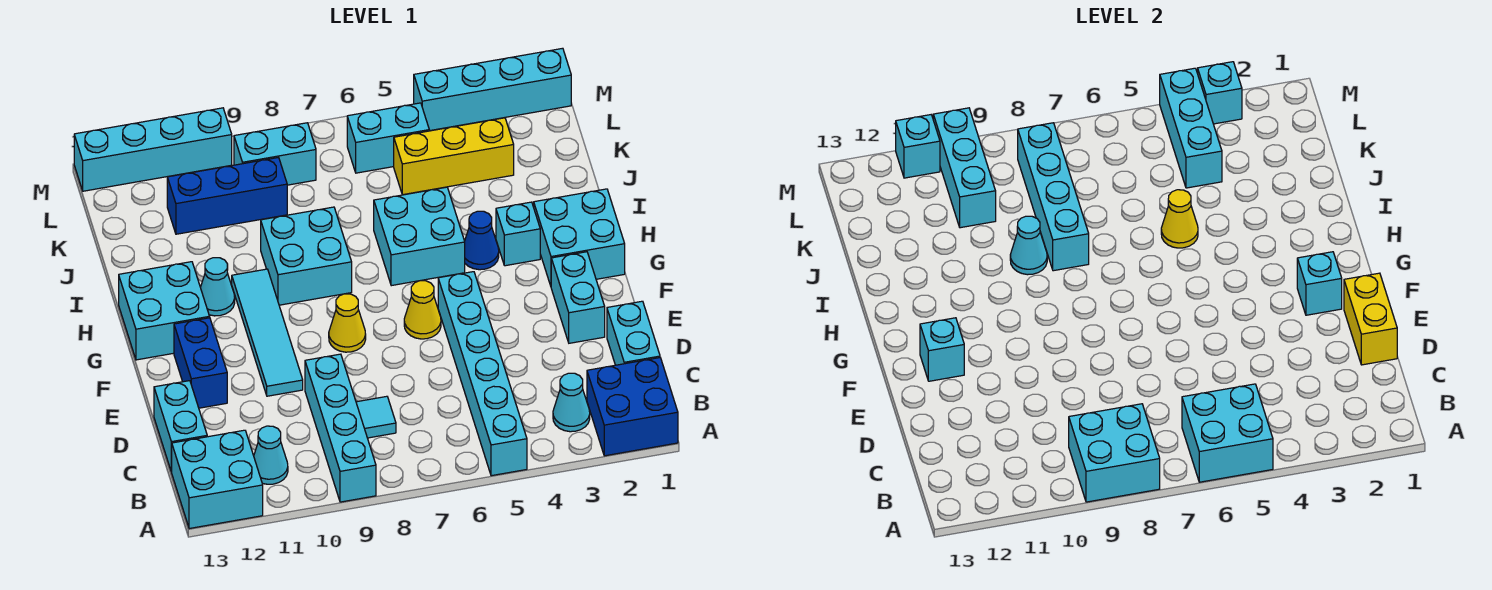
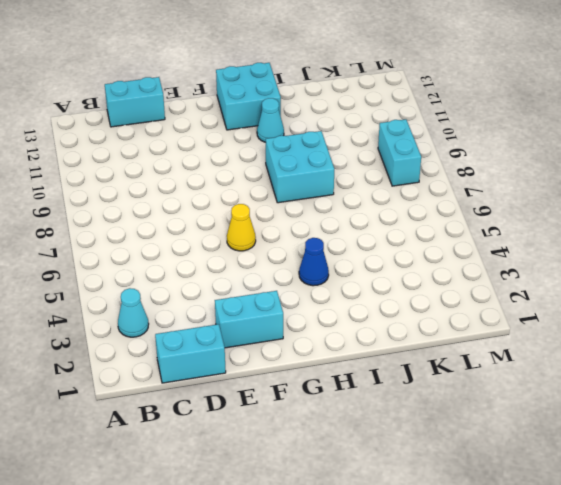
none -> blue brick A1:B2 level 1
none -> cyan brick A5:F5 level 1
none -> cyan brick A9:D9 level 1
none -> cyan brick A12:B13 level 1

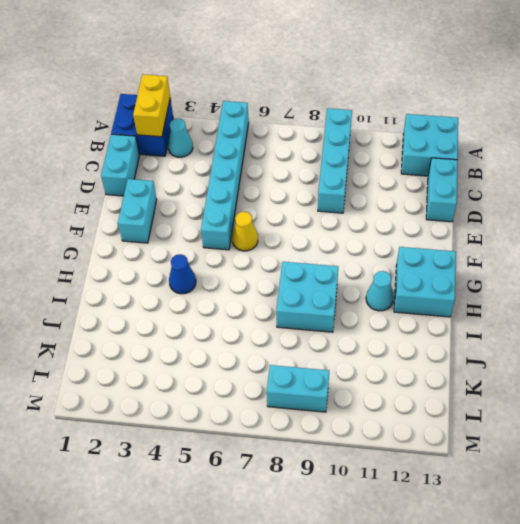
yellow brick A2:B2 level 2 -> yellow brick D1:E1 level 2
none -> cyan cone B11 level 1
none -> cyan tile C8 level 1
none -> cyan tile E10:H10 level 1
none -> blue brick E12:F12 level 1

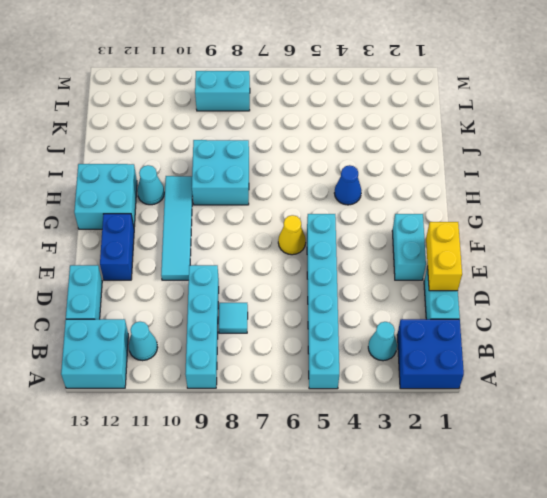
none -> yellow cone F8 level 1
none -> cyan brick G1:H2 level 1
none -> cyan brick H3 level 1
none -> cyan brick H5:I6 level 1

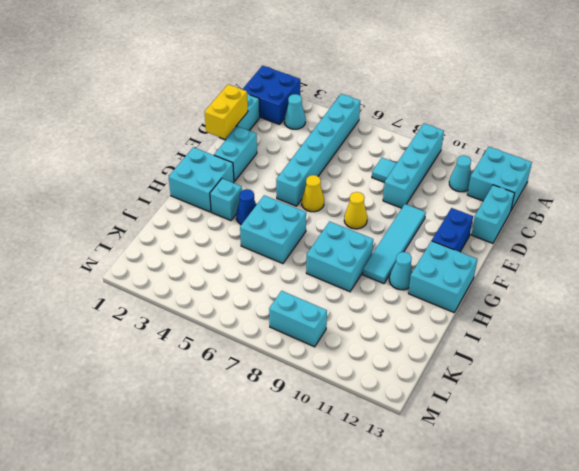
none -> yellow brick K3:K5 level 1
none -> blue brick K9:K11 level 1
none -> cyan brick L5:L6 level 1
none -> cyan brick M1:M4 level 1

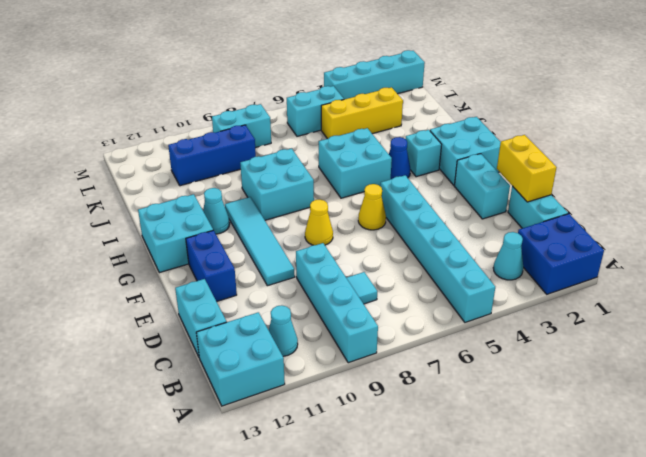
none -> cyan brick M10:M13 level 1
none -> cyan brick A5:B6 level 2
none -> cyan brick A8:B9 level 2
none -> cyan brick F2 level 2

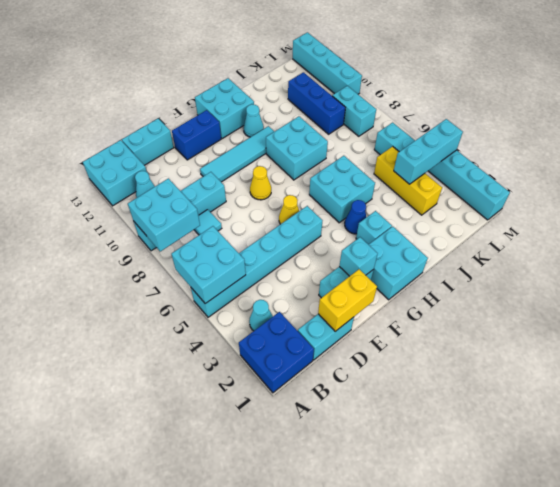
none -> cyan brick F12 level 2
none -> yellow cone I5 level 2
none -> cyan brick I8:L8 level 2
none -> cyan cone I9 level 2

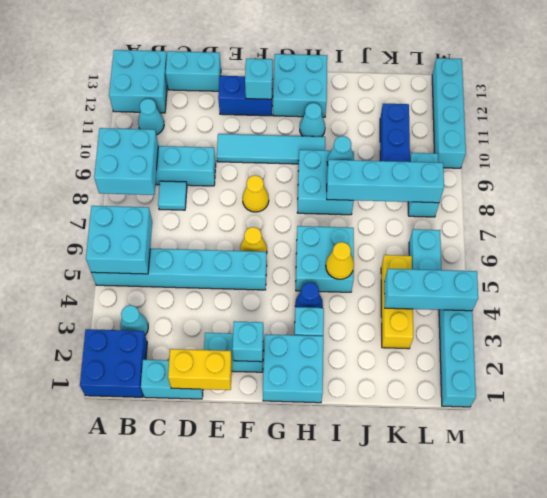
none -> cyan brick K10:M10 level 2
none -> cyan brick M3 level 2
none -> cyan brick M11 level 2

